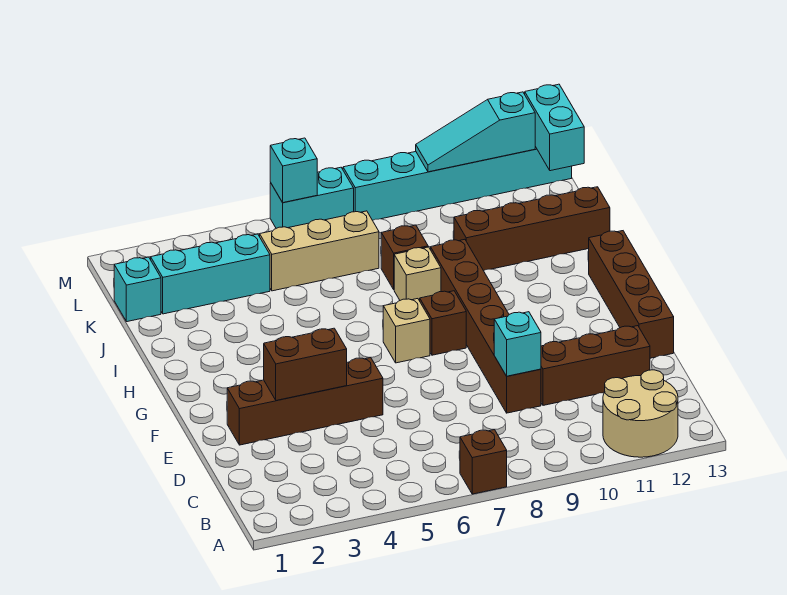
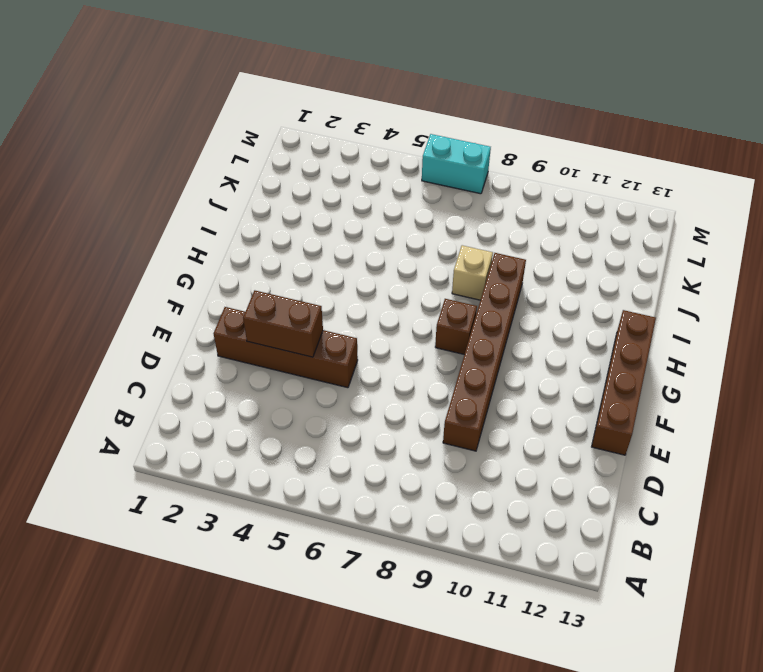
none -> brown brick A7 level 1
none -> tan round brick A11:B12 level 1
none -> brown brick D10:D12 level 1

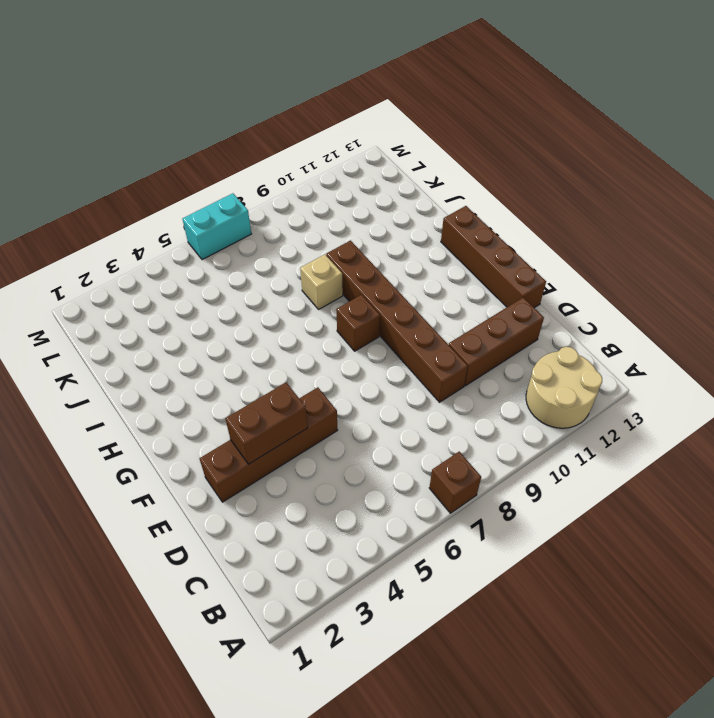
none -> tan brick G7 level 1
none -> brown brick J8 level 1
none -> brown brick J10:J13 level 1

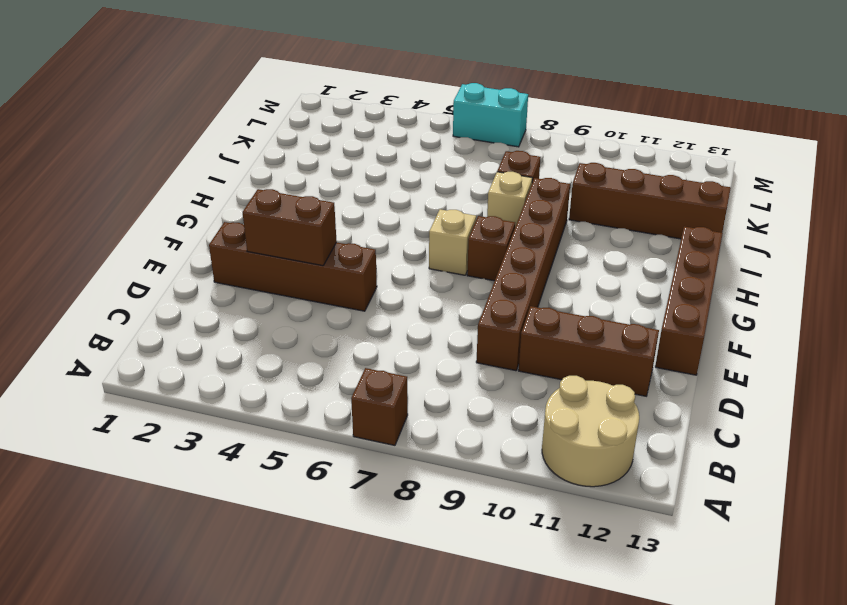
none -> cyan brick K1 level 1
none -> cyan brick K2:K4 level 1
none -> tan brick K5:K7 level 1

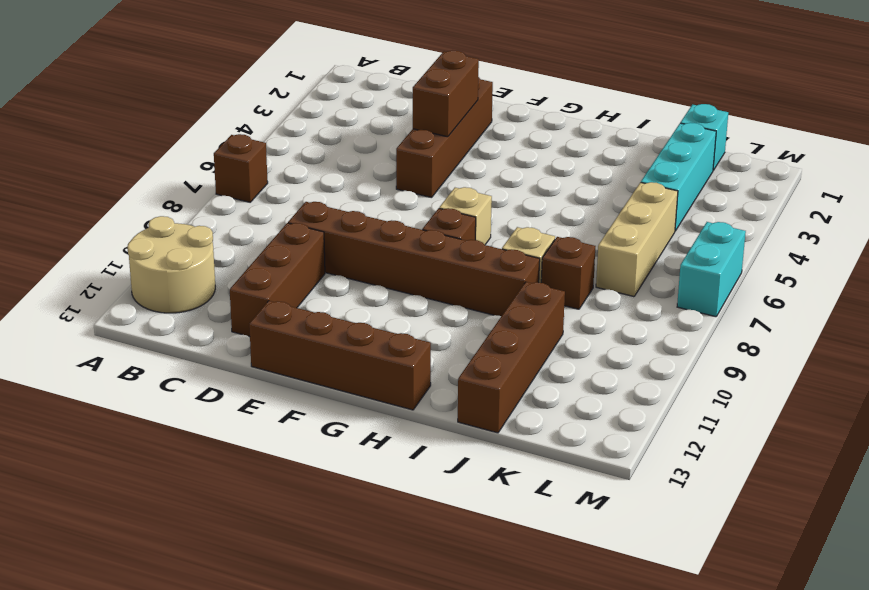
none -> cyan brick M8:M13 level 1
none -> cyan brick D9 level 2
none -> cyan brick L13:M13 level 2

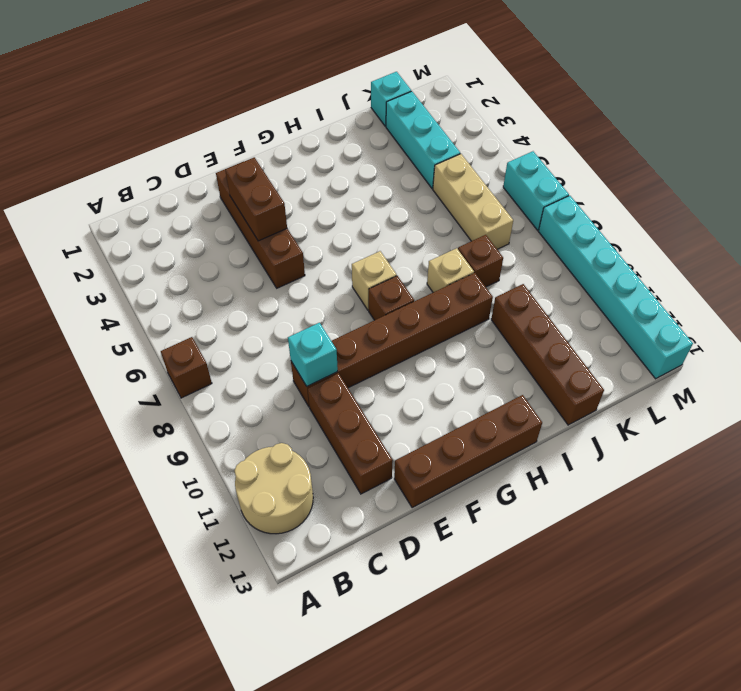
none -> cyan brick L13:M13 level 2
none -> cyan brick M6 level 2
none -> cyan slope M10:M12 level 2 top 12

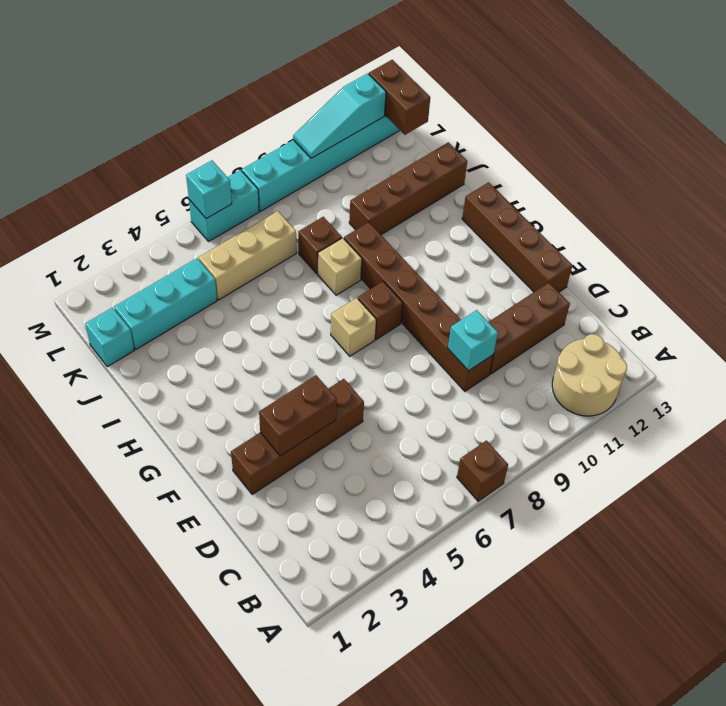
brown brick L13:M13 level 2 -> cyan brick L13:M13 level 2

